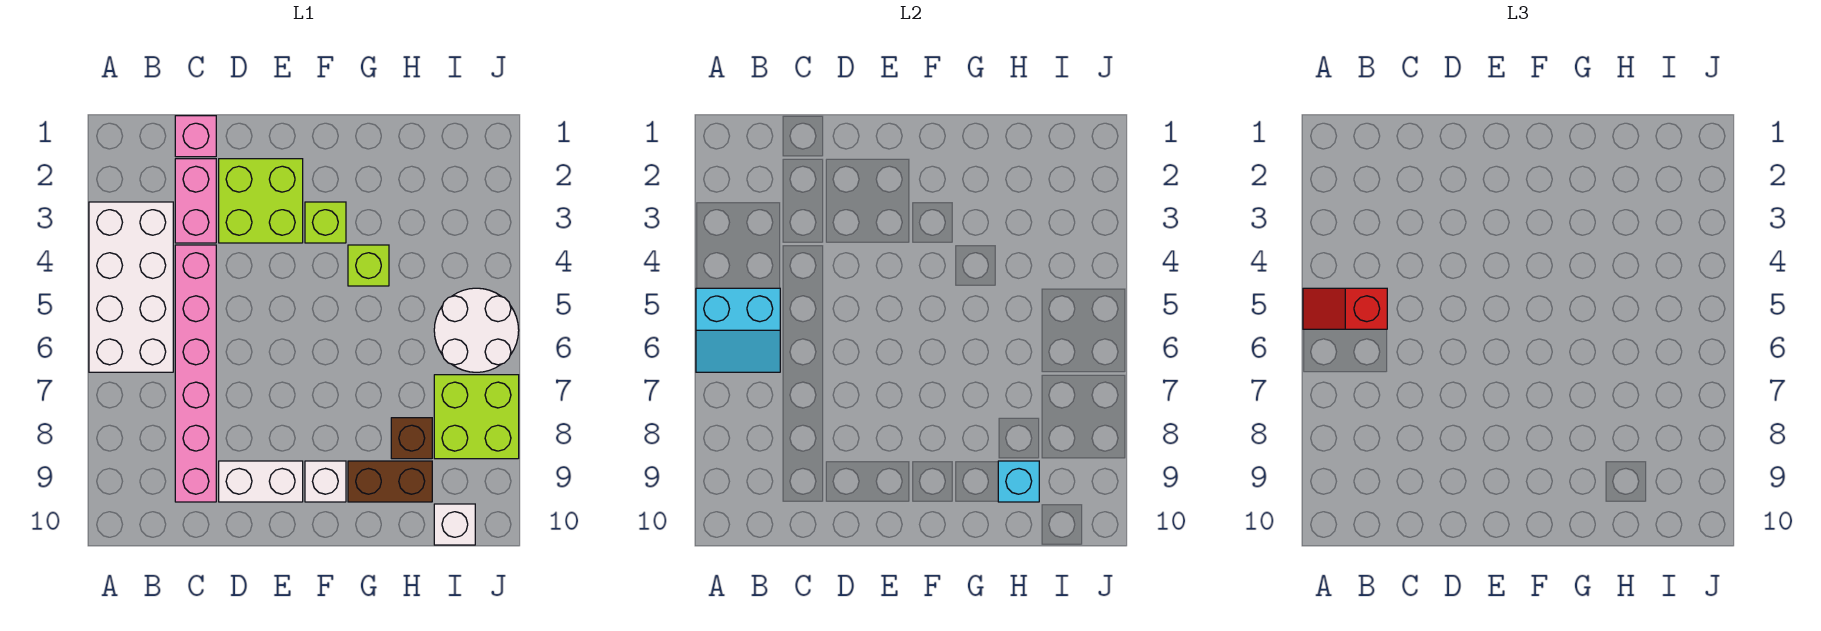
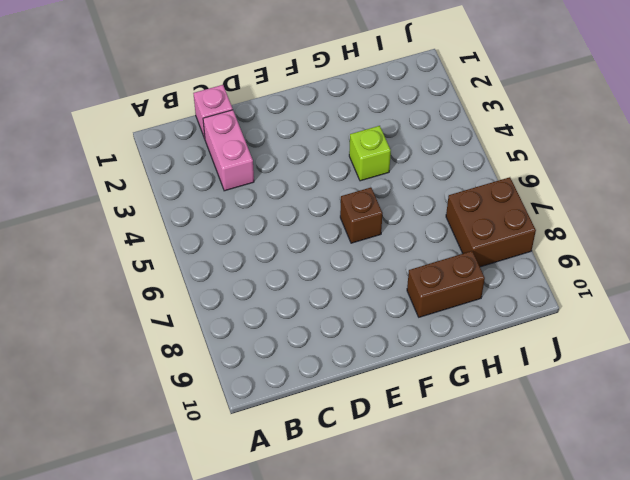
brown brick F6 level 1 -> brown brick H8 level 1
brown brick I7:J8 level 1 -> lime brick I7:J8 level 1
none -> white brick A3:B6 level 1
none -> pink brick C4:C9 level 1
none -> lime brick D2:E3 level 1

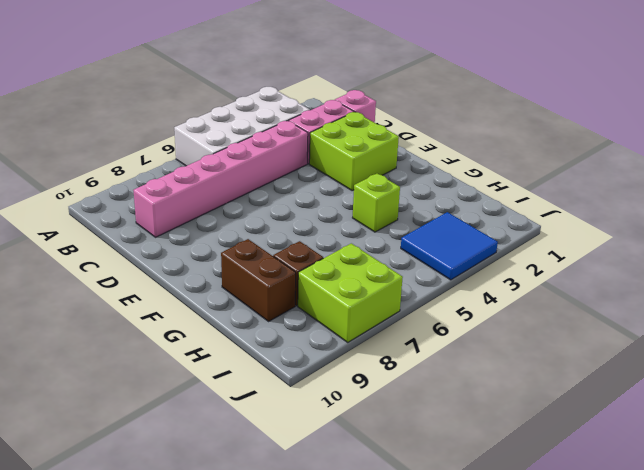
blue tile I3:J4 level 1 -> none
none -> white brick D9:E9 level 1
none -> lime brick F3 level 1
none -> white brick F9 level 1

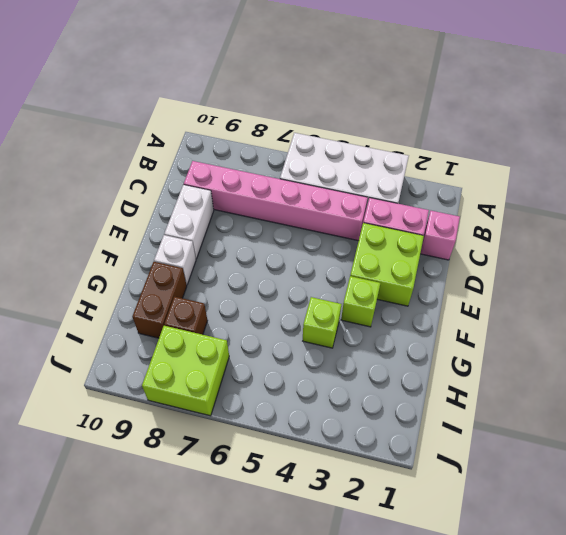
none -> white round brick I5:J6 level 1
none -> white brick I10 level 1
none -> cyan slope A5:B6 level 2 top 5

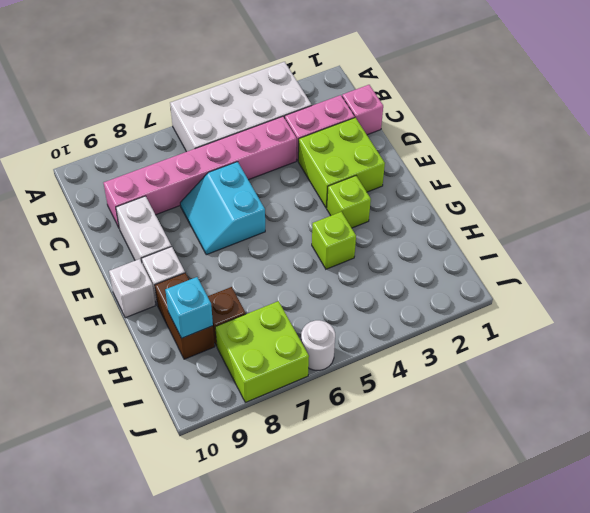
cyan slope D6:E7 level 1 top 6 -> cyan slope A5:B6 level 2 top 5
white brick F10 level 1 -> white brick I10 level 1
white round brick J6 level 1 -> white round brick I5:J6 level 1
none -> red slope A5:B5 level 3 top B

